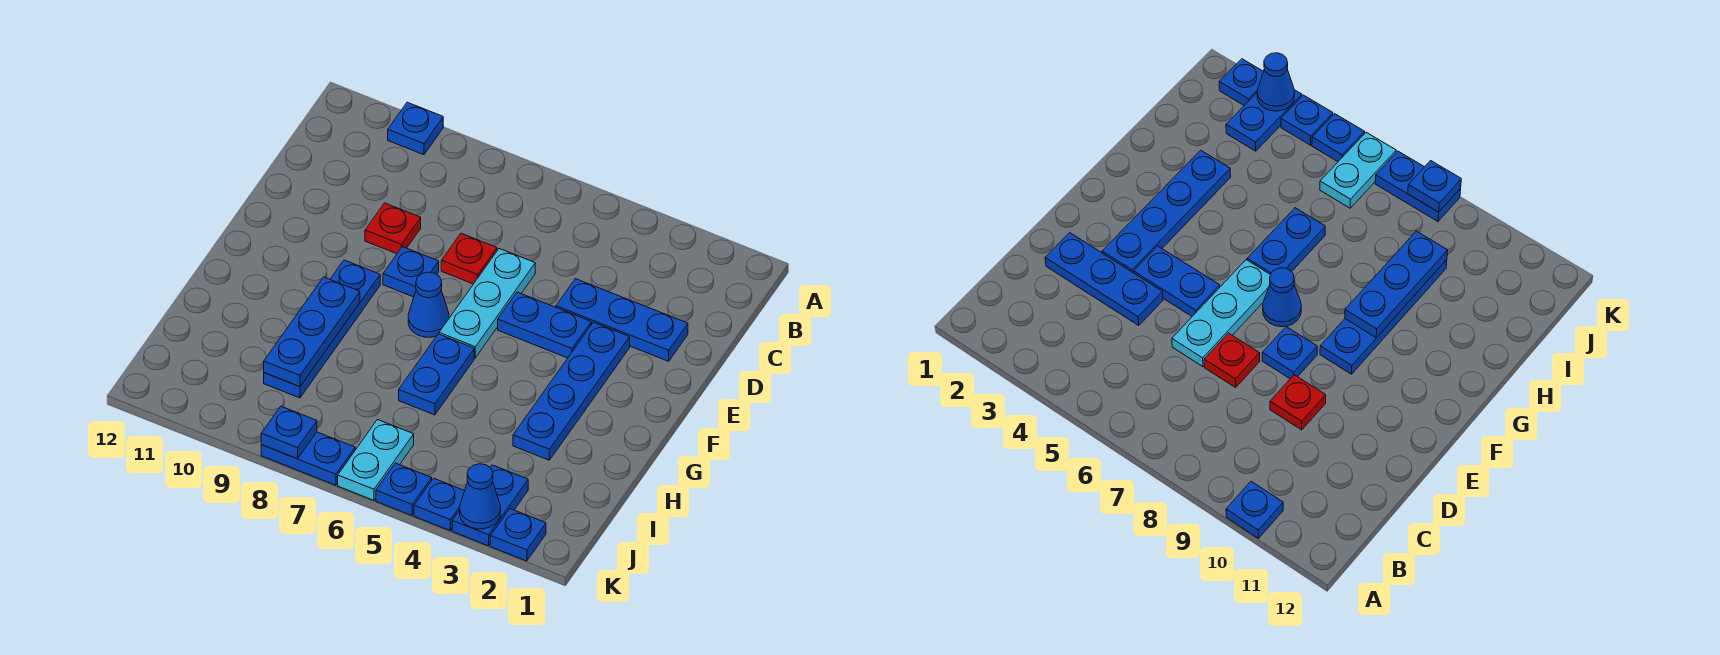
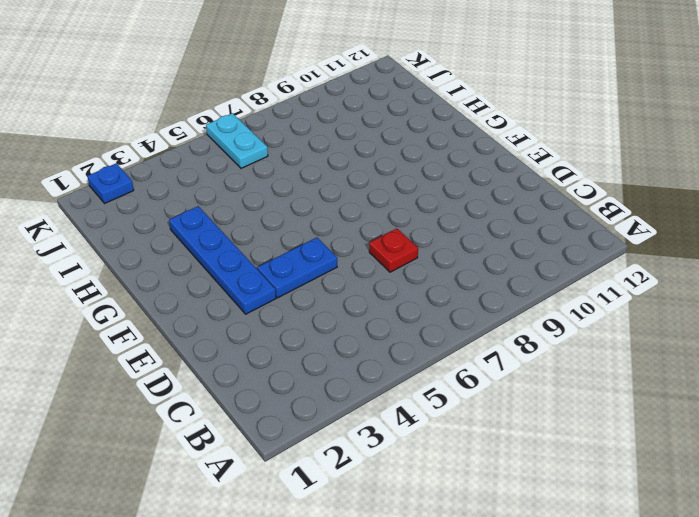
none -> blue plate A10 level 1
none -> blue plate D2:D4 level 1
none -> cyan plate D6:F6 level 1

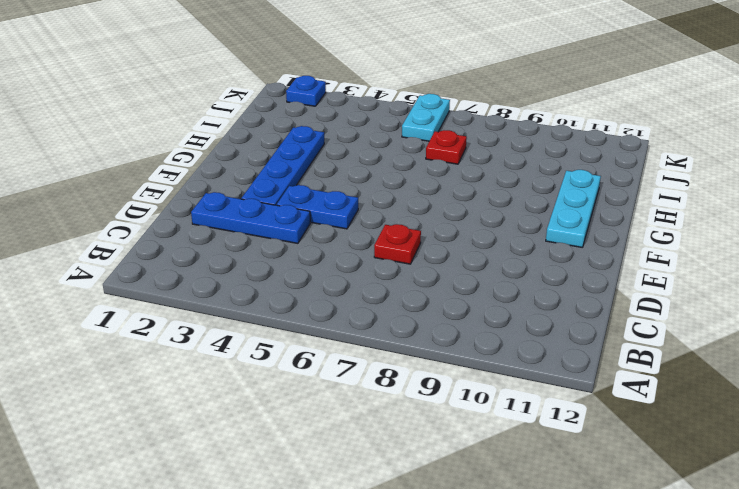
cyan plate F11:H11 level 1 -> cyan plate D6:F6 level 1
red plate I7 level 1 -> red plate D9 level 1
none -> blue plate A10 level 1
none -> blue plate E8 level 1
none -> blue cone F7 level 1

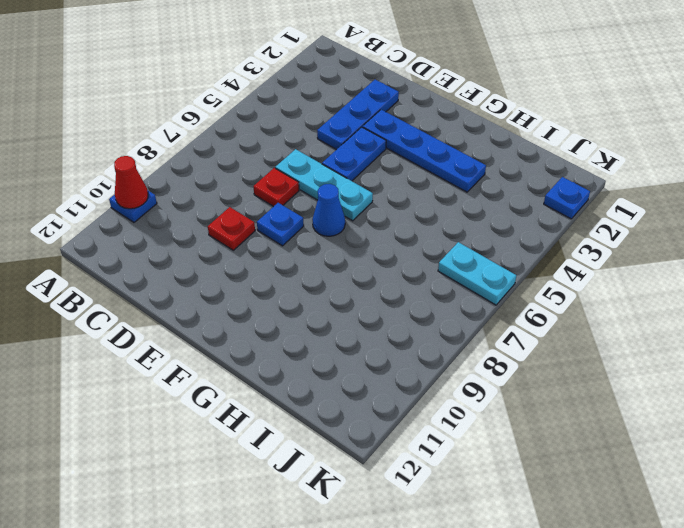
red cone A10 level 2 -> none
none -> blue plate F9:I9 level 1
none -> blue plate G6:H6 level 1
none -> blue plate J3:K3 level 1

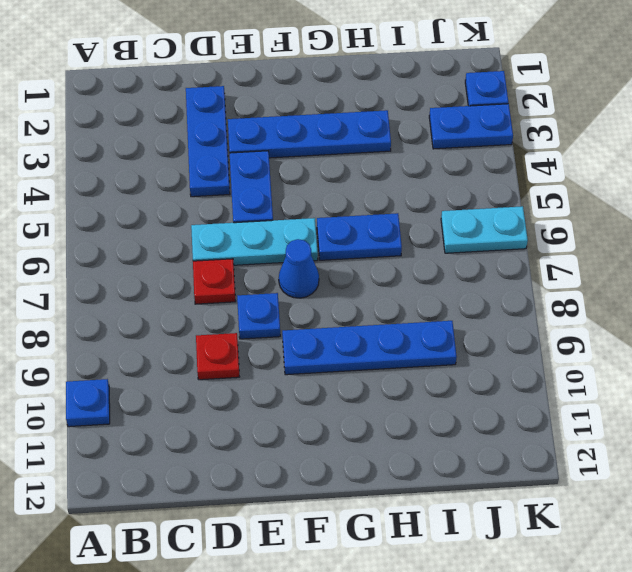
none -> blue plate K4 level 1
none -> blue plate K5 level 1
none -> blue plate K7:K8 level 1

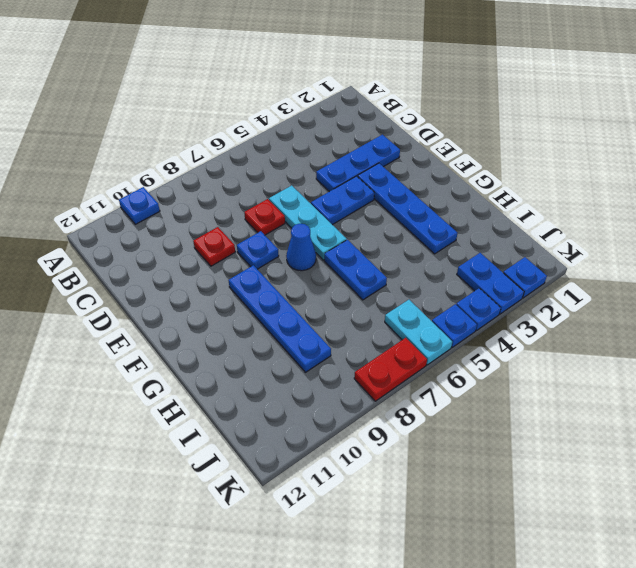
red plate K7:K8 level 1 -> blue plate K7:K8 level 1
none -> blue plate G9:I9 level 2
none -> blue cone K3 level 2
none -> blue plate K8 level 2

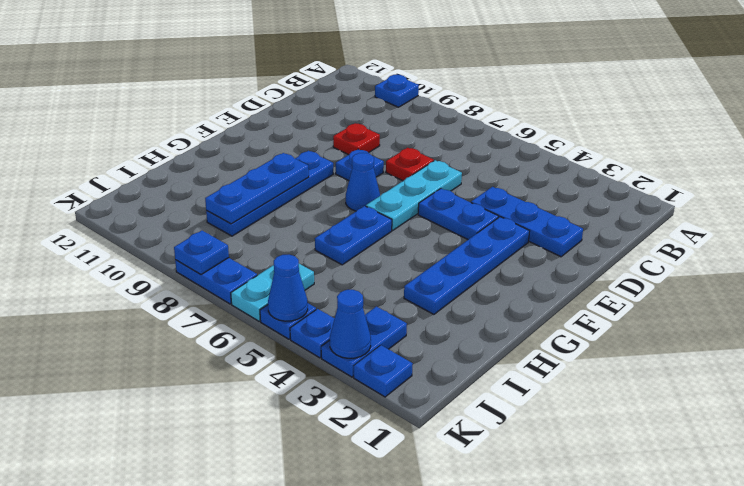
blue cone K5 level 2 -> none

